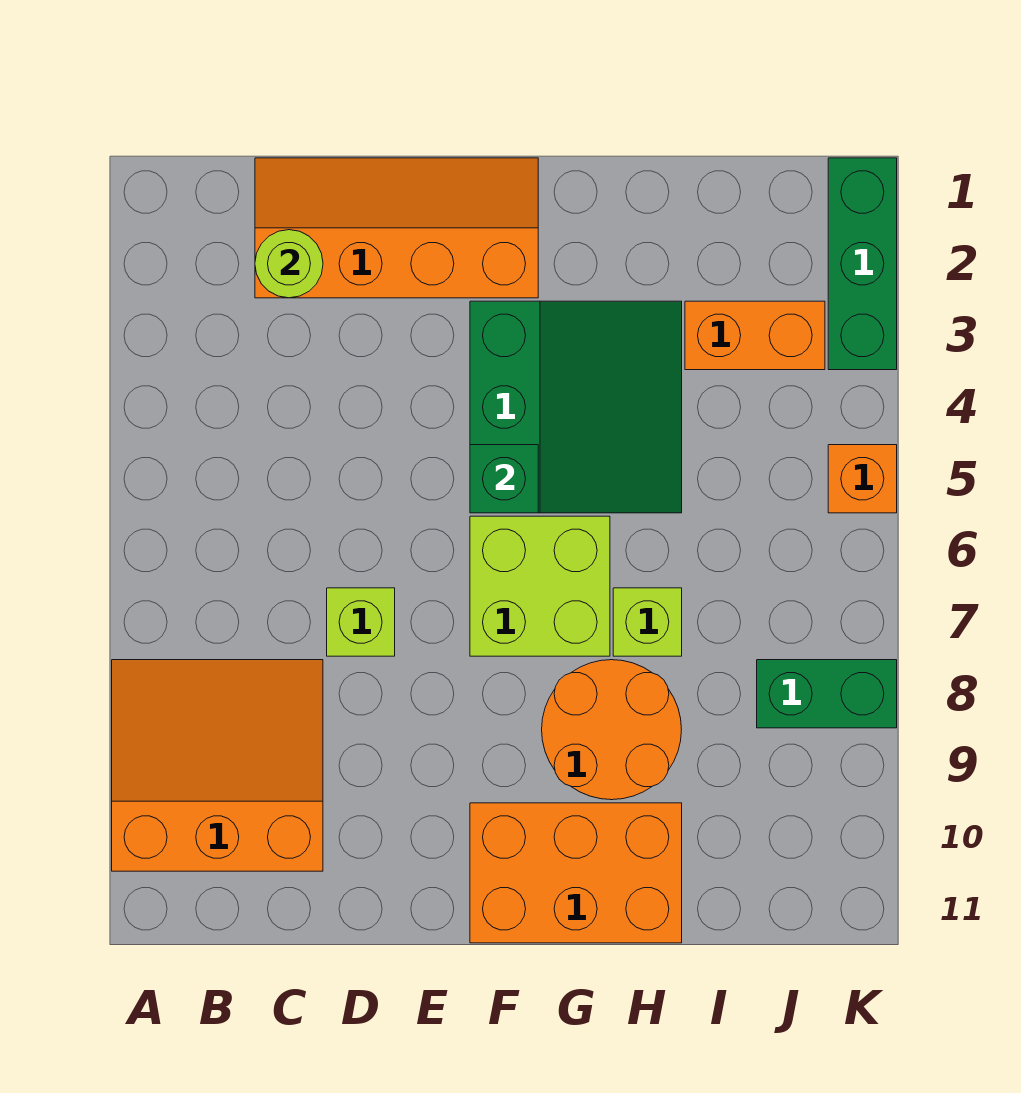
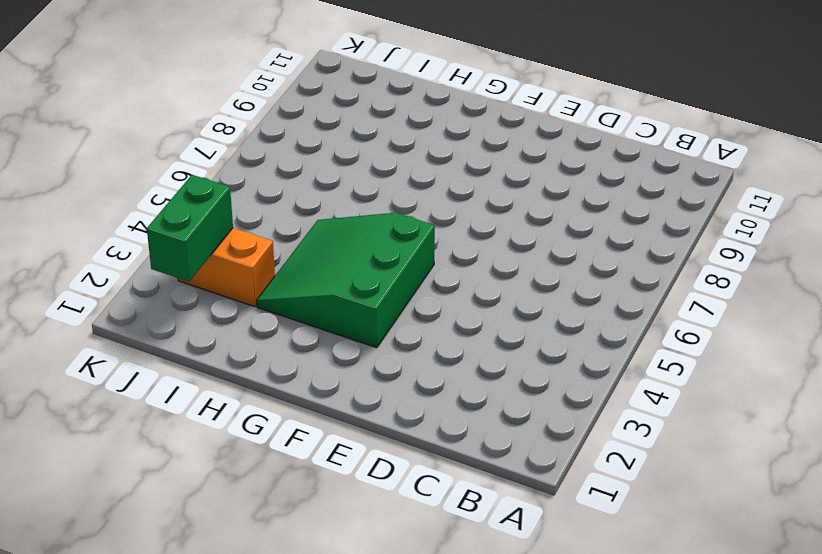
green brick J2:J3 level 2 -> green brick J8:K8 level 1
none -> orange slope A8:C10 level 1 top 10
none -> orange slope C1:F2 level 1 top 2
none -> lime brick D7 level 1

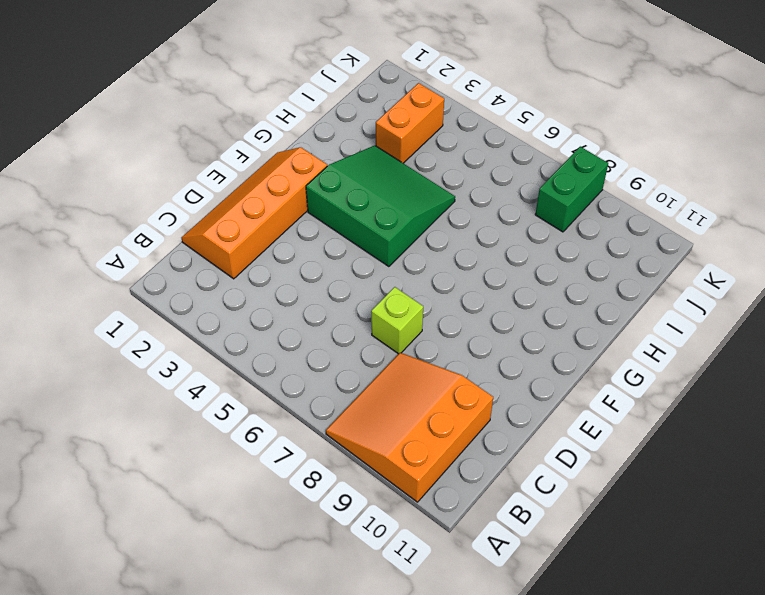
none -> lime brick F6:G7 level 1
none -> orange brick F10:H11 level 1
none -> orange round brick G8:H9 level 1

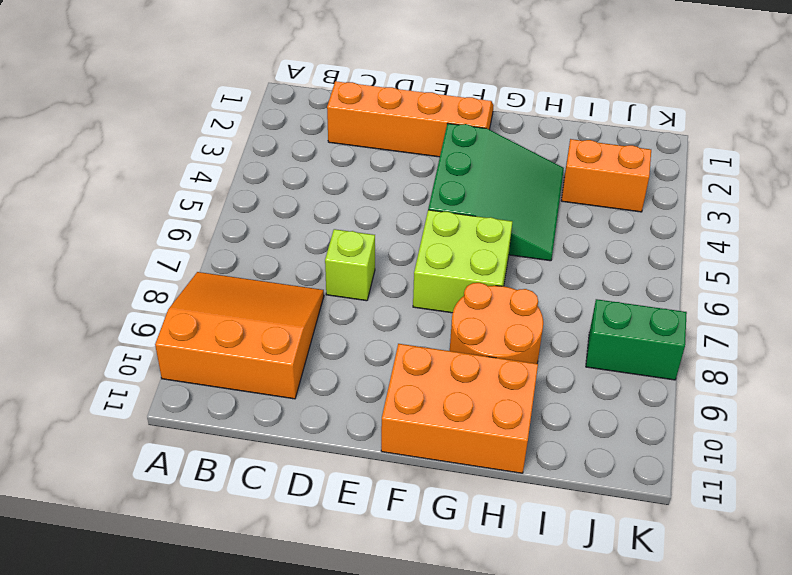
none -> lime brick H7 level 1
none -> green brick K1:K3 level 1
none -> orange brick K5 level 1

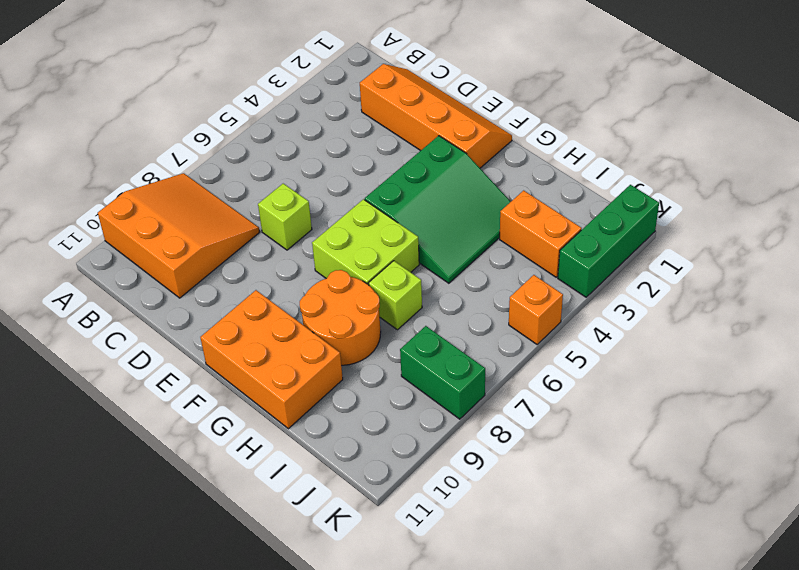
none -> lime round brick C2 level 2
none -> green brick F5 level 2

